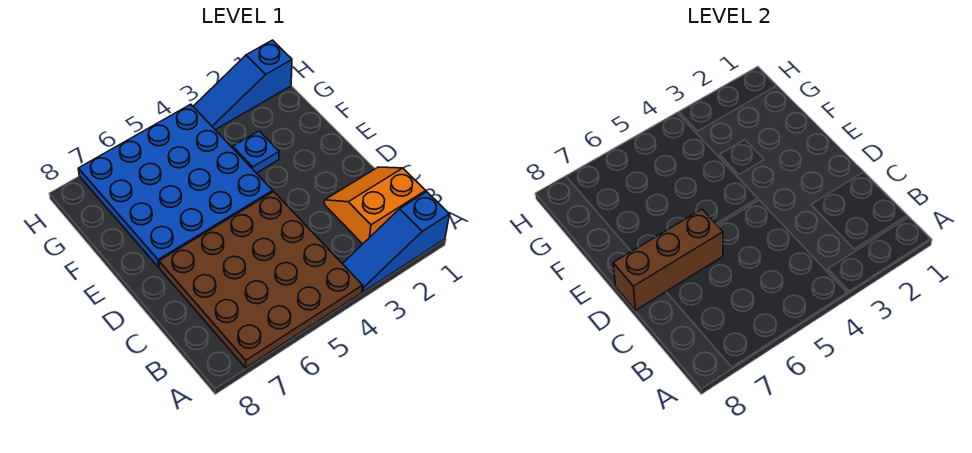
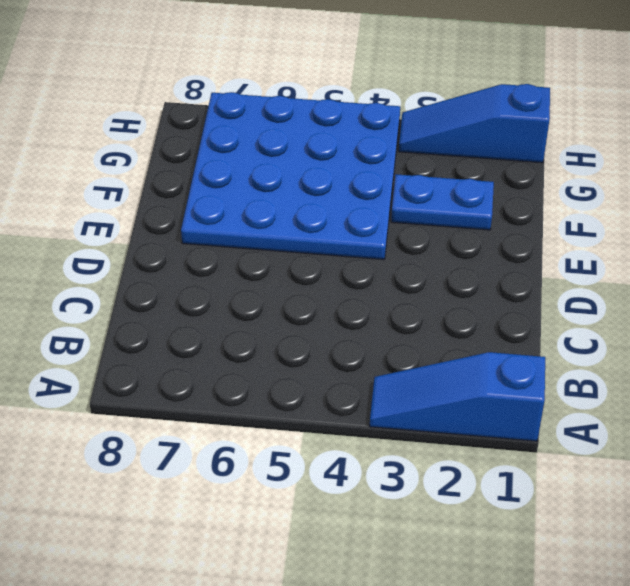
blue plate F2:F3 level 1 -> blue plate F3 level 1
none -> brown plate A4:D7 level 1
none -> orange slope B1:C2 level 1 top B

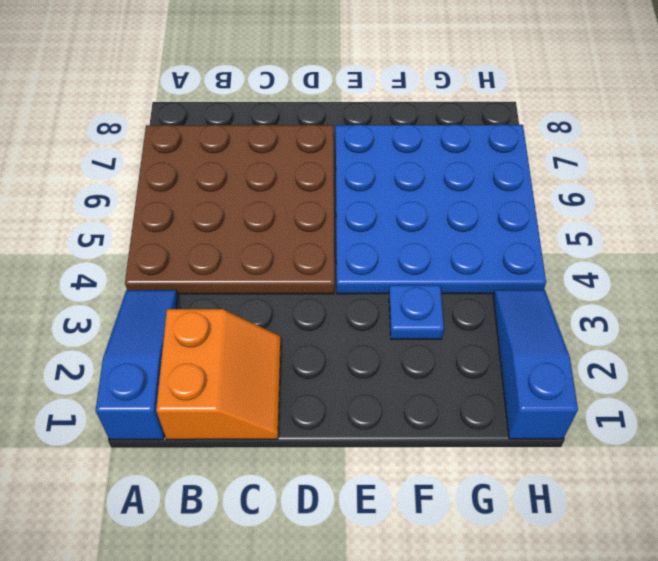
none -> brown brick D6:D8 level 2

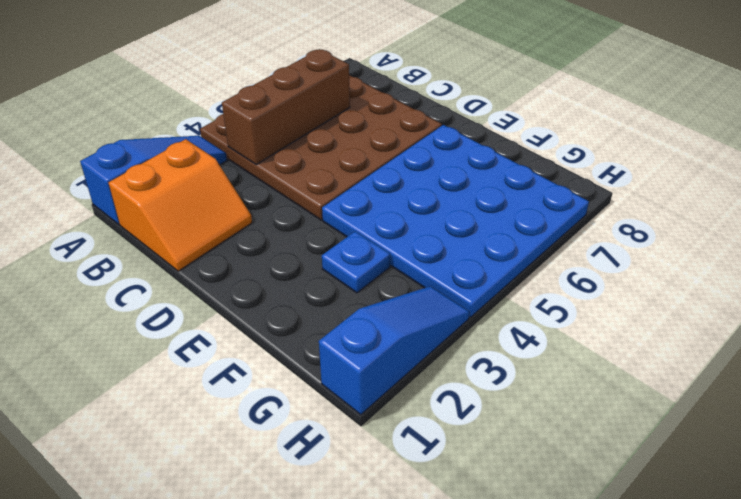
brown brick B4:B6 level 2 -> brown brick D6:D8 level 2

